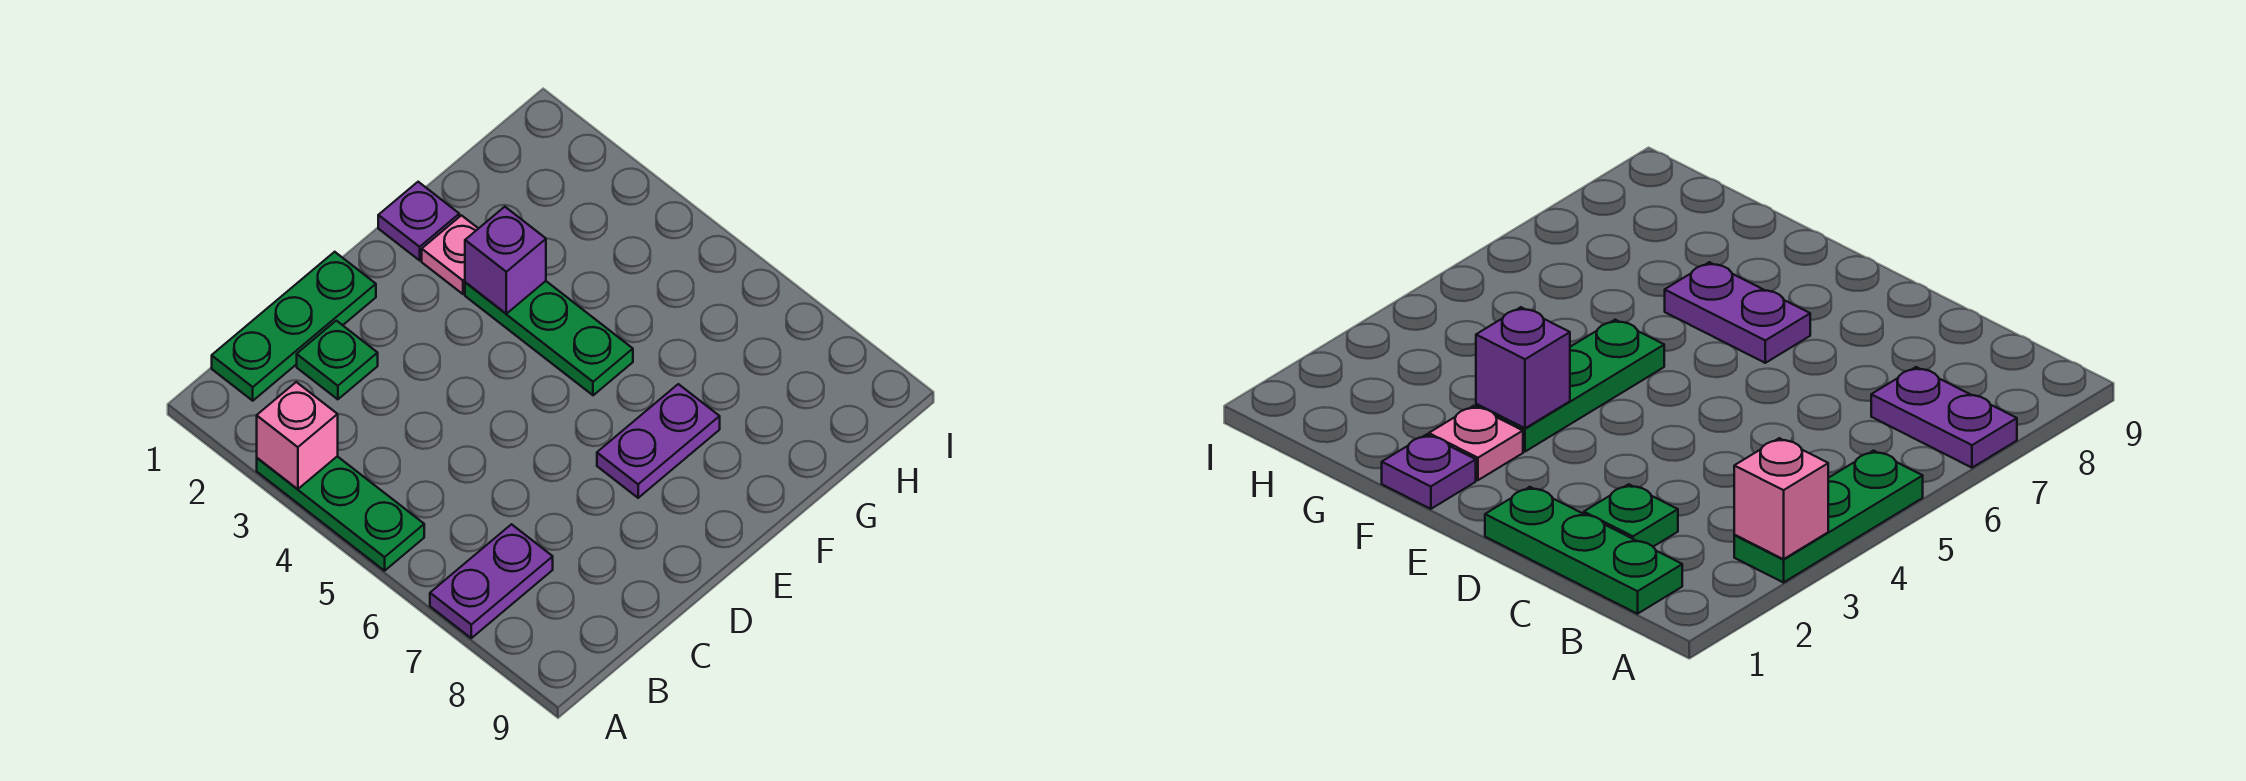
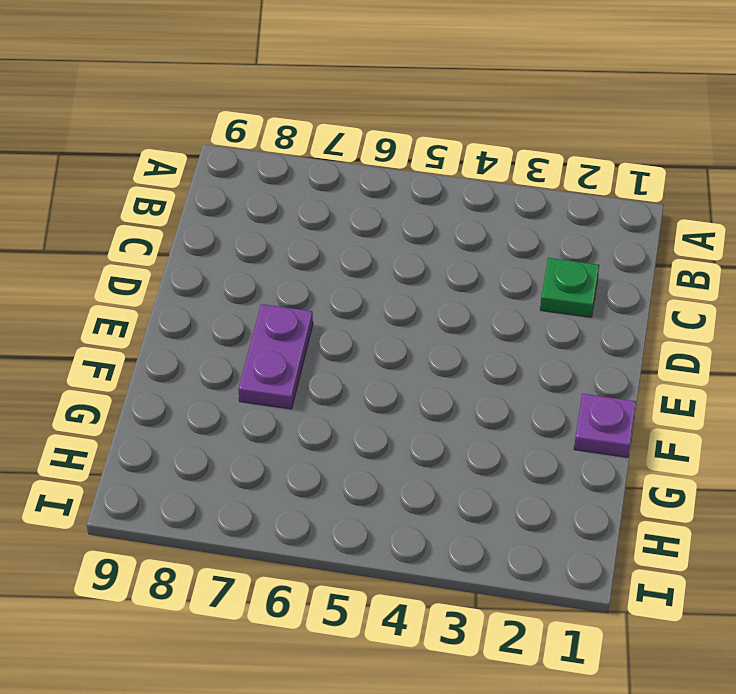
none -> green plate A3:A5 level 1
none -> purple plate A7:B7 level 1

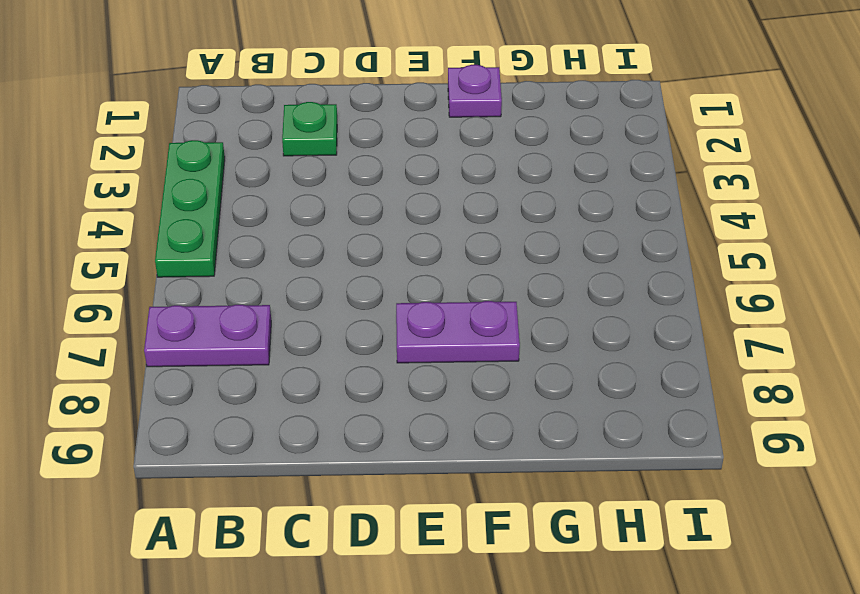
none -> green plate B1:D1 level 1
none -> pink plate F2 level 1

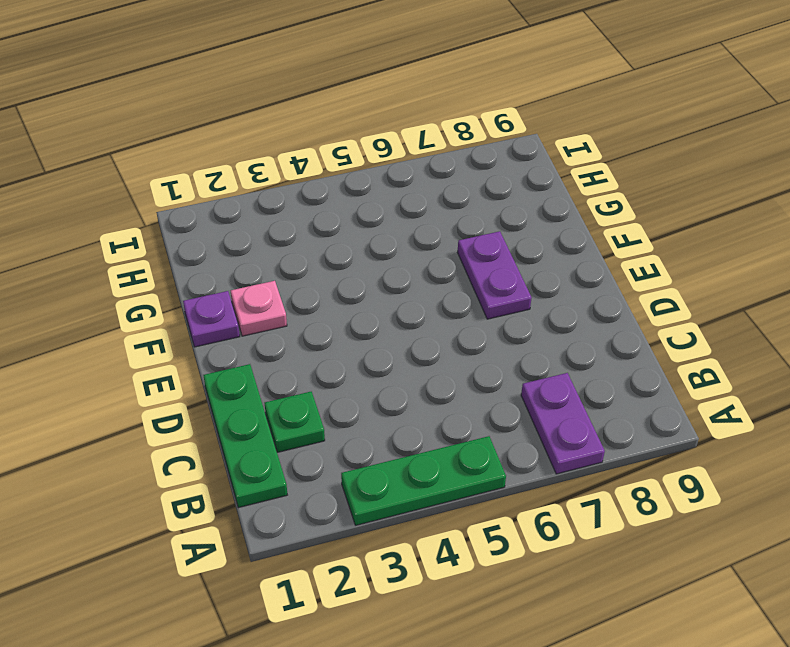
none -> green plate F3:F5 level 1
none -> pink brick A3 level 2

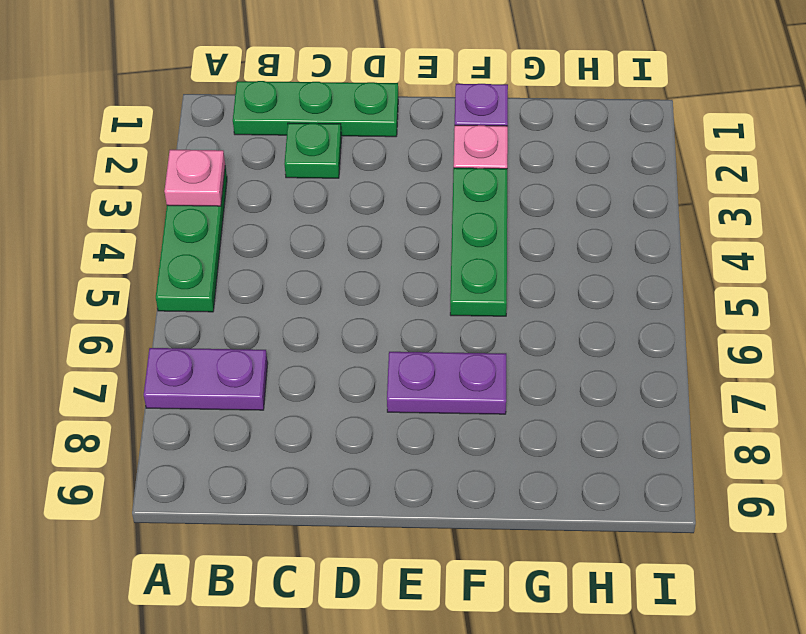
pink plate A3 level 2 -> pink brick A3 level 2
none -> purple brick F3 level 2

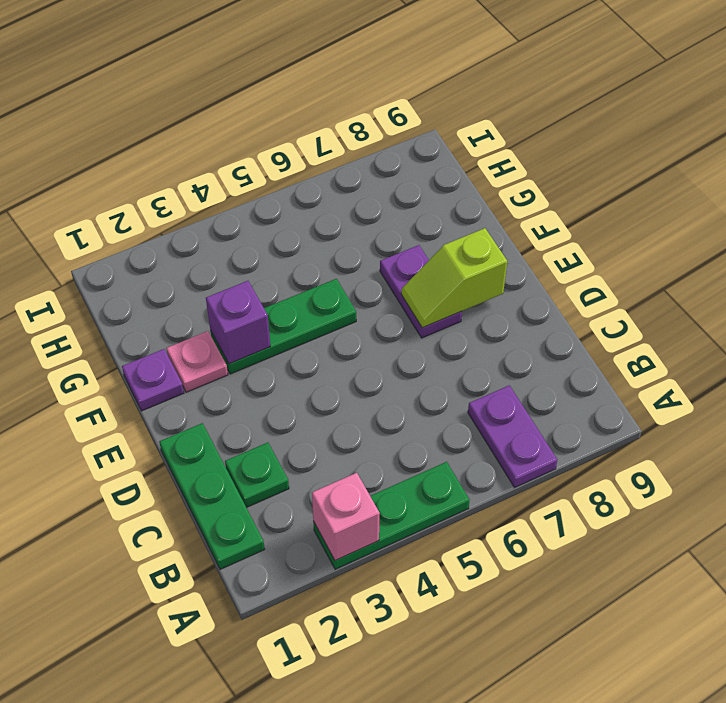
lime slope E7:E8 level 2 top 8 -> none

